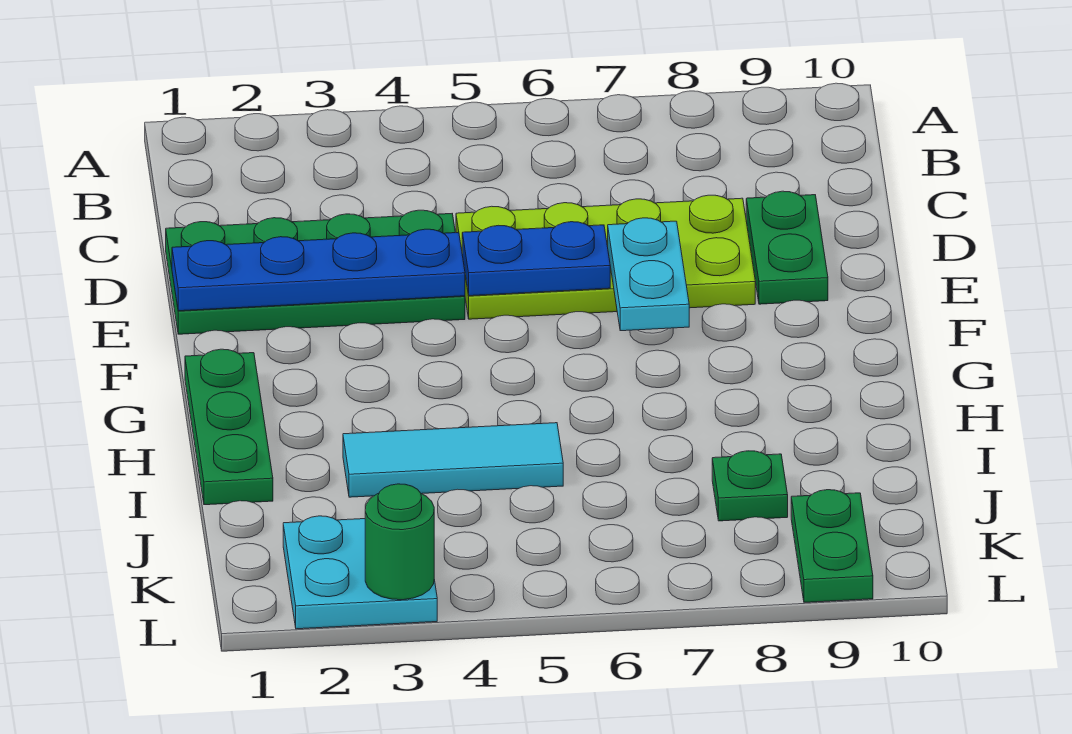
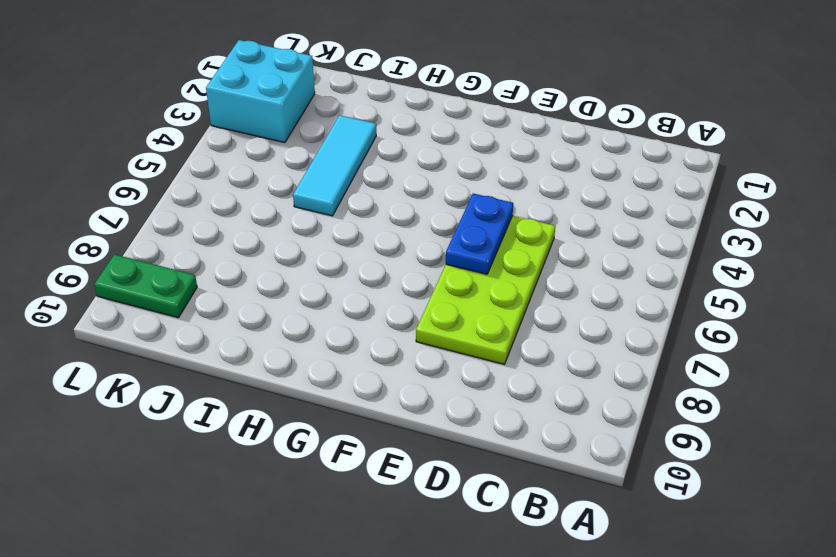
cyan brick K2:L3 level 1 -> cyan plate K2:L3 level 1
none -> green plate D1:E4 level 1
none -> green plate D9:E9 level 1
none -> green plate G1:I1 level 1

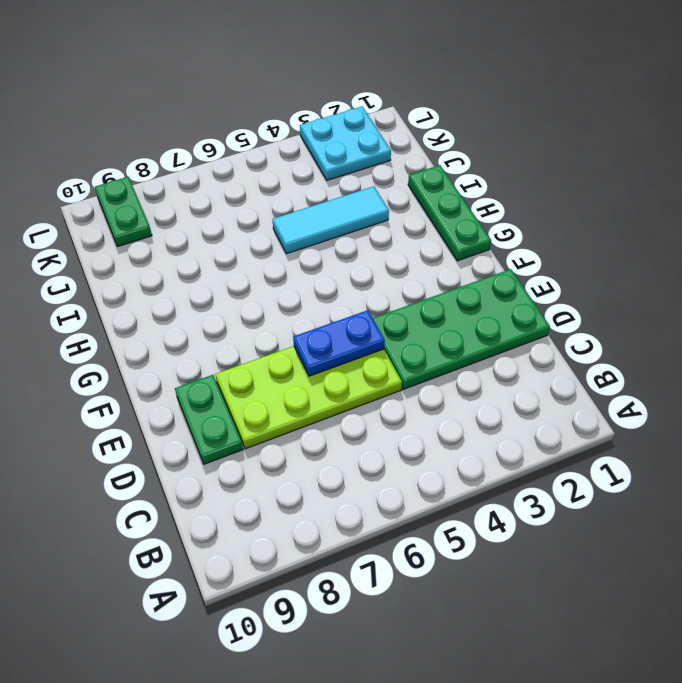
none -> green plate J8 level 1
none -> blue plate E1:E4 level 2
none -> cyan plate E7:F7 level 2

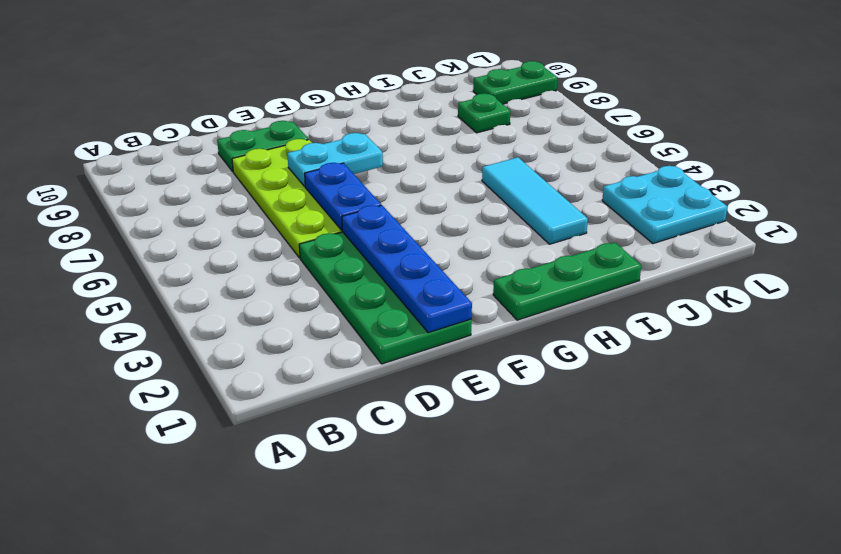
none -> green round brick L3 level 2

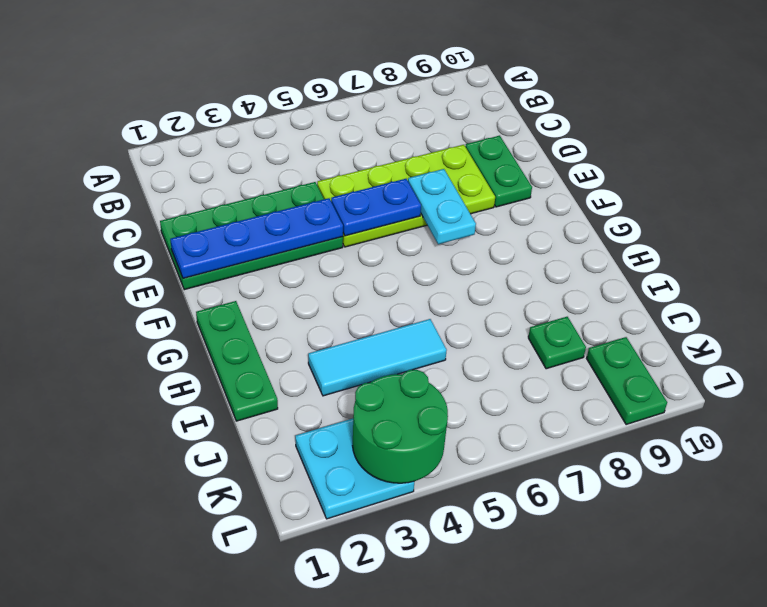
green round brick K3:L4 level 2 -> green round brick L3 level 2

